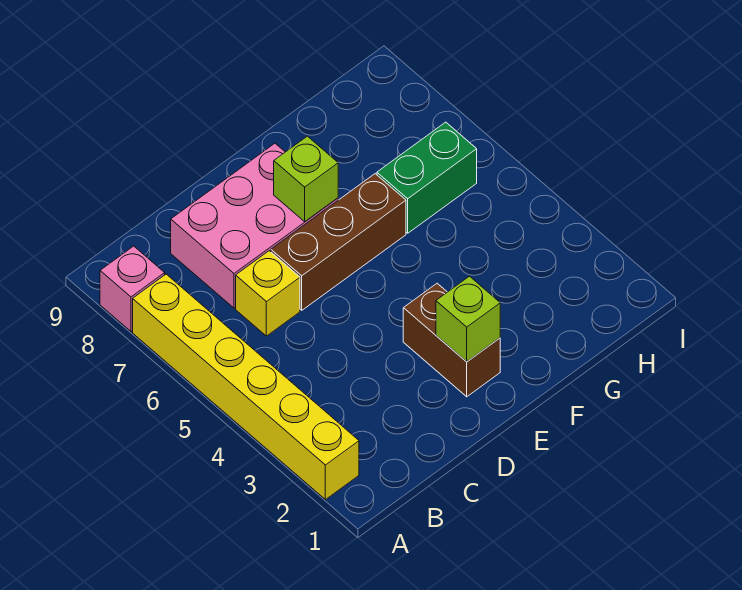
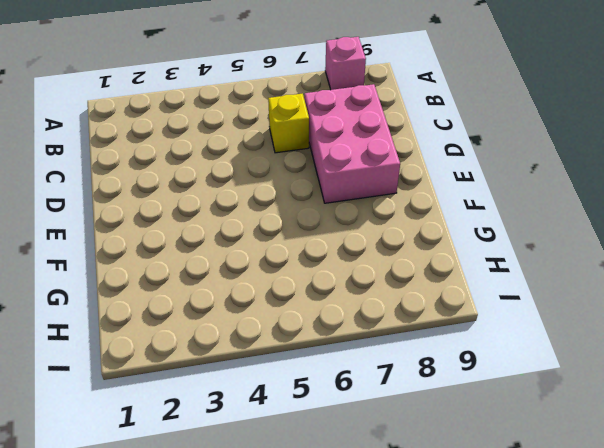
none -> yellow brick A2:A7 level 1
none -> brown brick D6:F6 level 1

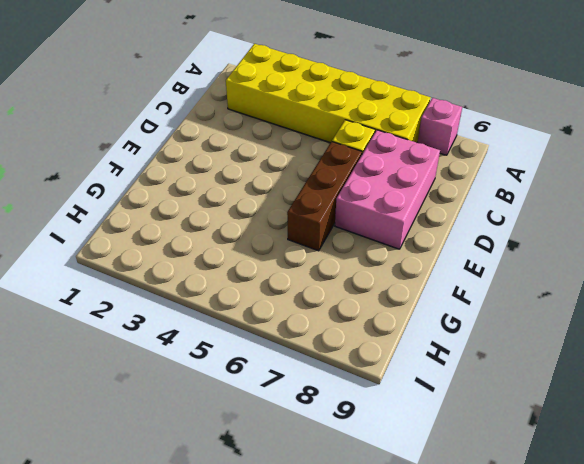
yellow brick A2:B7 level 1 -> yellow brick A2:A7 level 1
none -> brown brick E2:E3 level 1
none -> green brick G6:H6 level 1

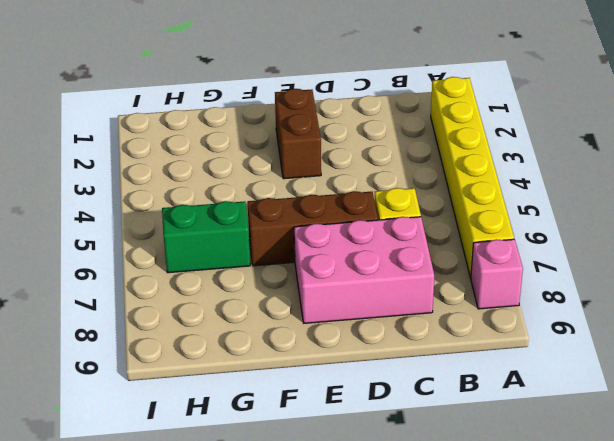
none -> lime brick E2 level 2
none -> lime brick E7 level 2

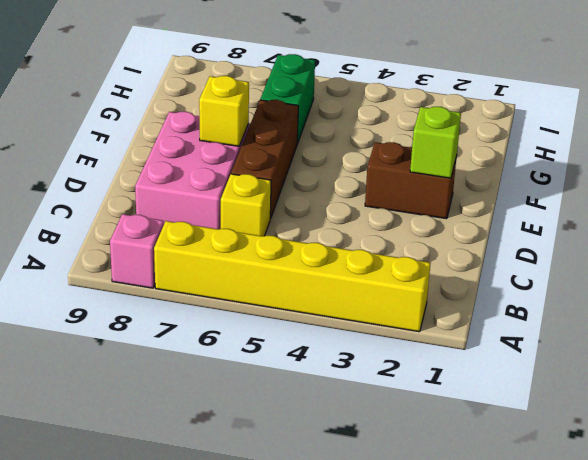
yellow brick E7 level 2 -> lime brick E7 level 2

